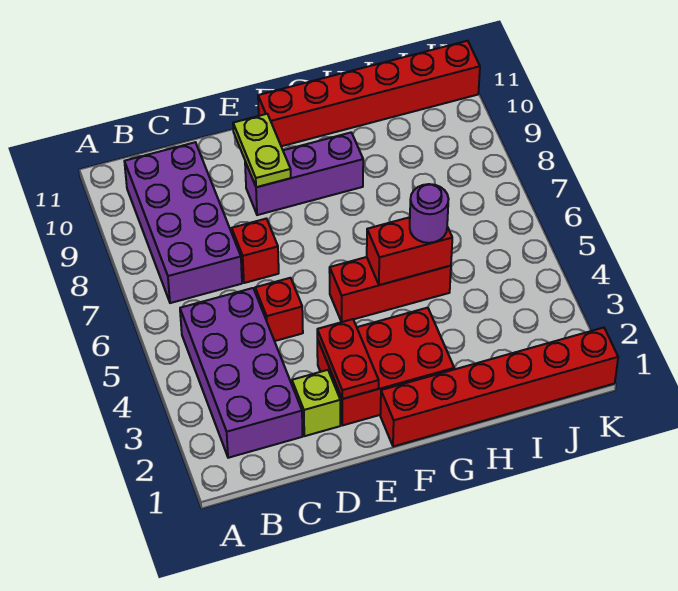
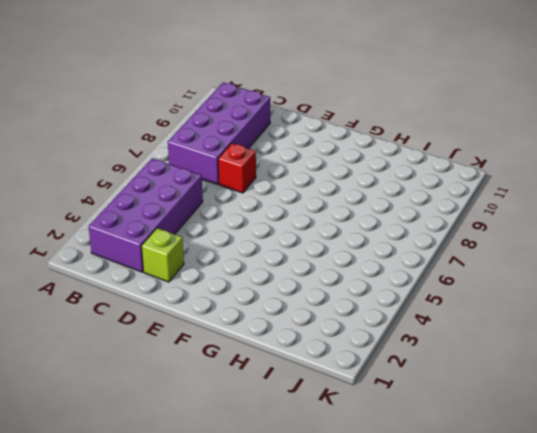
none -> red brick D5 level 1
none -> red brick E2:G3 level 1
none -> purple brick E9:G9 level 1

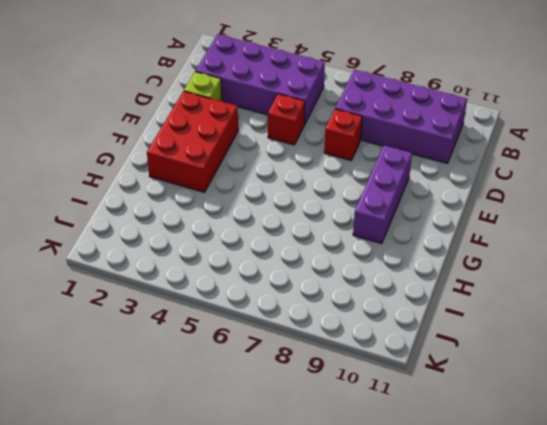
none -> red brick F1:K1 level 1
none -> red brick F5:H5 level 1
none -> red brick F11:K11 level 1

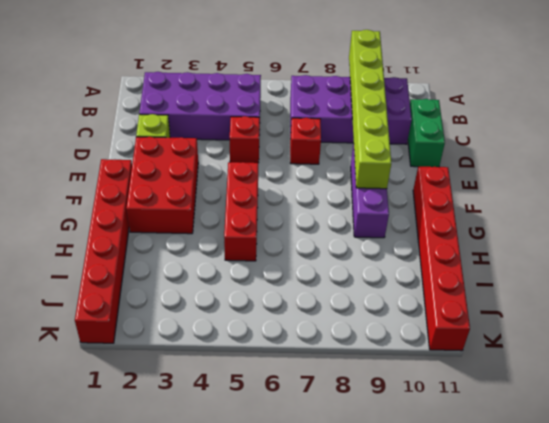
lime brick A9:F9 level 2 -> lime plate E9:E10 level 2
green brick C11:D11 level 1 -> none
none -> red plate E2:E3 level 2
none -> red brick G5:H5 level 2
none -> purple round brick H5 level 3

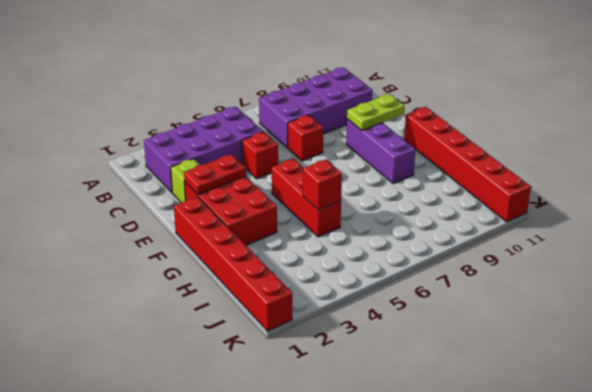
red brick H5 level 2 -> red brick G5:H5 level 2
none -> purple round brick H5 level 3

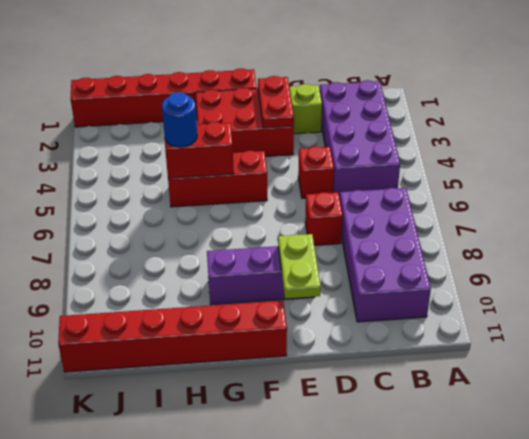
blue round brick H5 level 3 -> purple round brick H5 level 3

